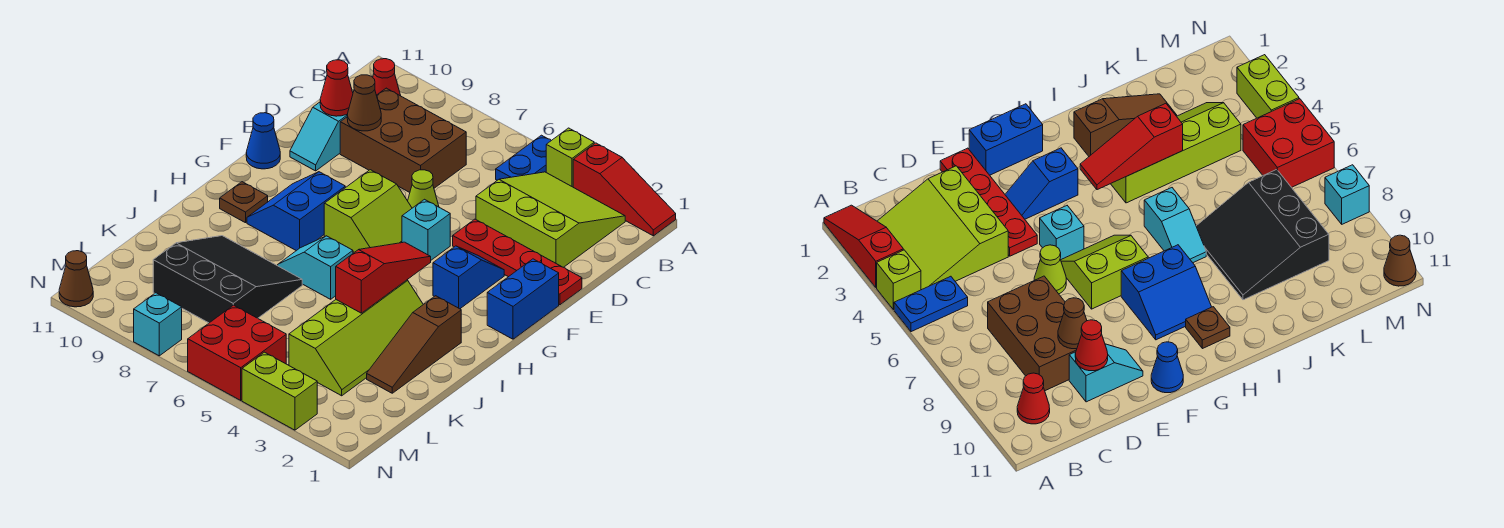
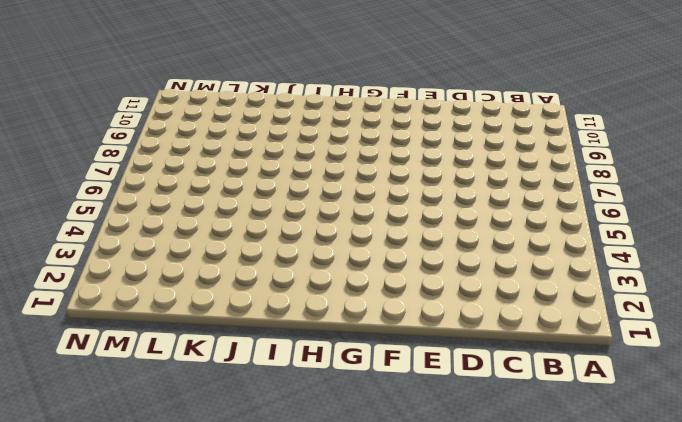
none -> red slope A1:A3 level 1 top 3
none -> lime brick A4 level 1
none -> blue plate A5:B5 level 1

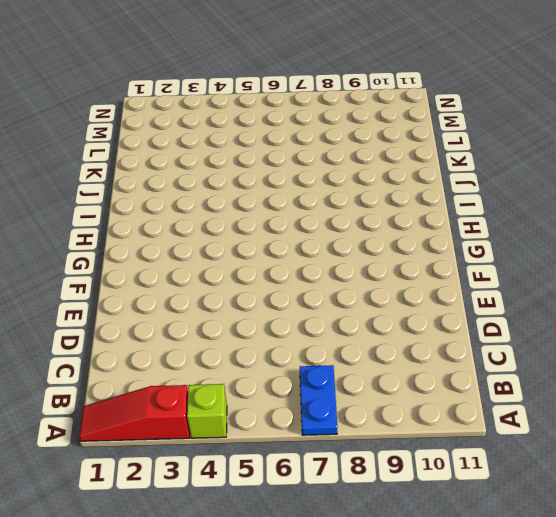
blue plate A7:B7 level 1 -> blue plate A5:B5 level 1
none -> lime slope B2:D4 level 1 top D
none -> red cone B10 level 1
none -> brown brick C7:D9 level 1

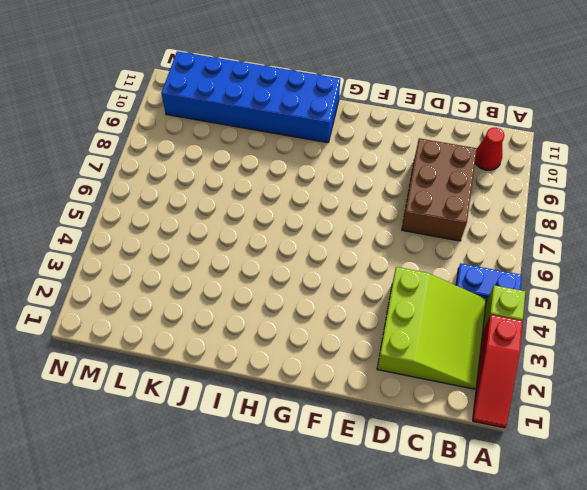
blue brick H10:M11 level 1 -> brown plate H10 level 1
none -> cyan slope D10:E10 level 1 top D
none -> red plate E1:E4 level 1
none -> lime cone E6 level 1

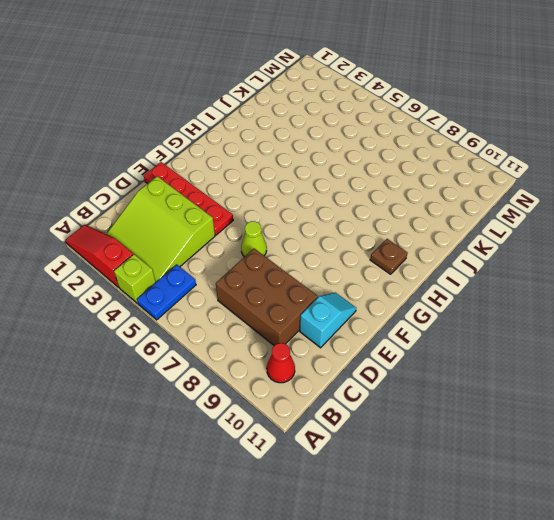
none -> blue brick F1:G1 level 1
none -> blue slope F3:G3 level 1 top G
none -> cyan brick F5 level 1

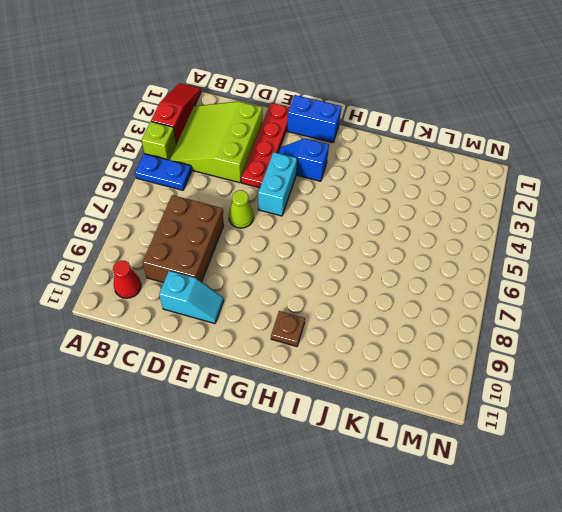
cyan brick F4:F5 level 1 -> cyan brick F5 level 1
none -> lime slope F6:G7 level 1 top 7
none -> blue cone F11 level 1
none -> blue slope G8:H9 level 1 top 8

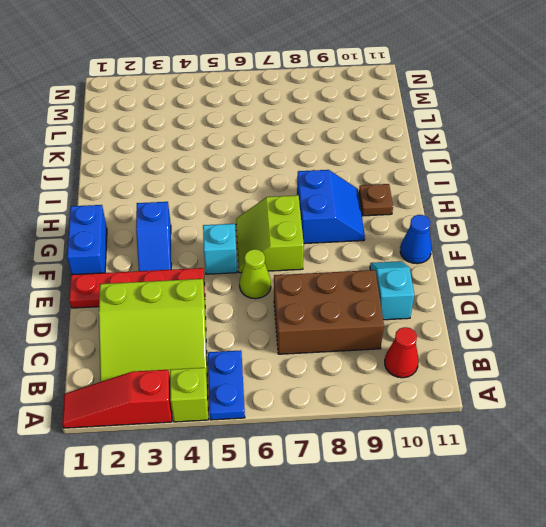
none -> brown slope I2:K2 level 1 top I
none -> lime slope I3:L4 level 1 top 4
none -> cyan slope I6:I7 level 1 top 6

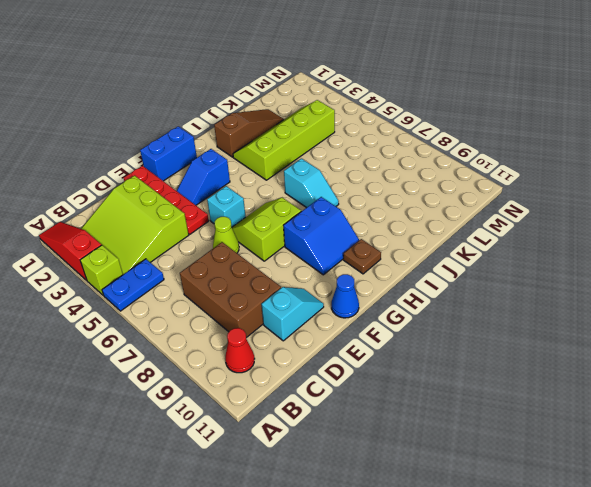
none -> black slope J7:L9 level 1 top L
none -> red brick M5:N6 level 1
none -> lime brick N3:N4 level 1

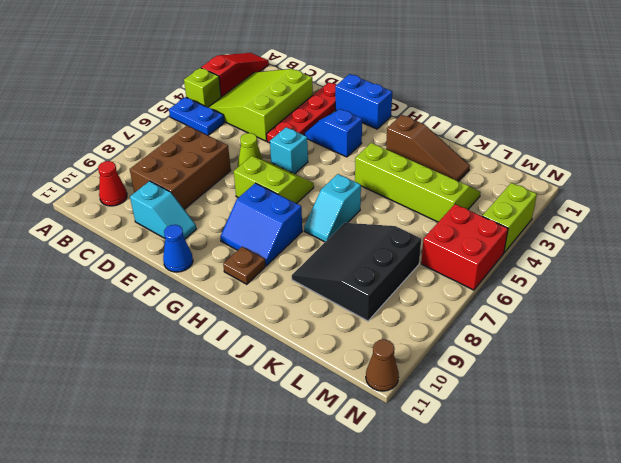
none -> cyan brick N8 level 1
none -> brown cone D9 level 2
none -> red cone D10 level 2

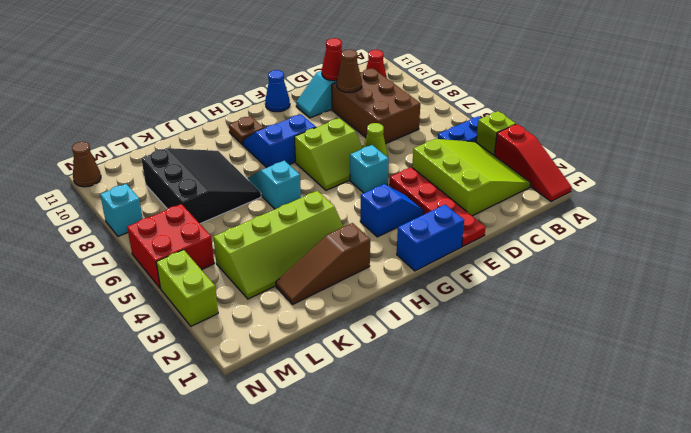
none -> red slope H4:J4 level 2 top J

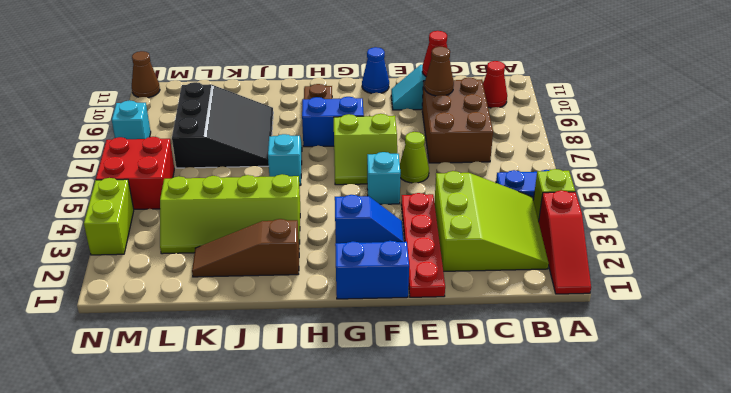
none -> red slope H4:J4 level 2 top J

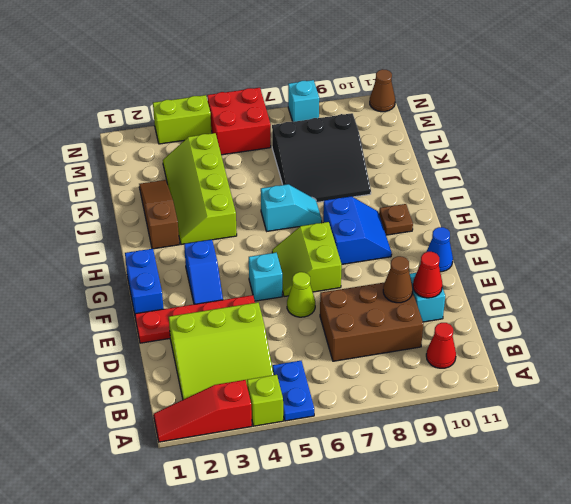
none -> red slope H4:J4 level 2 top J

